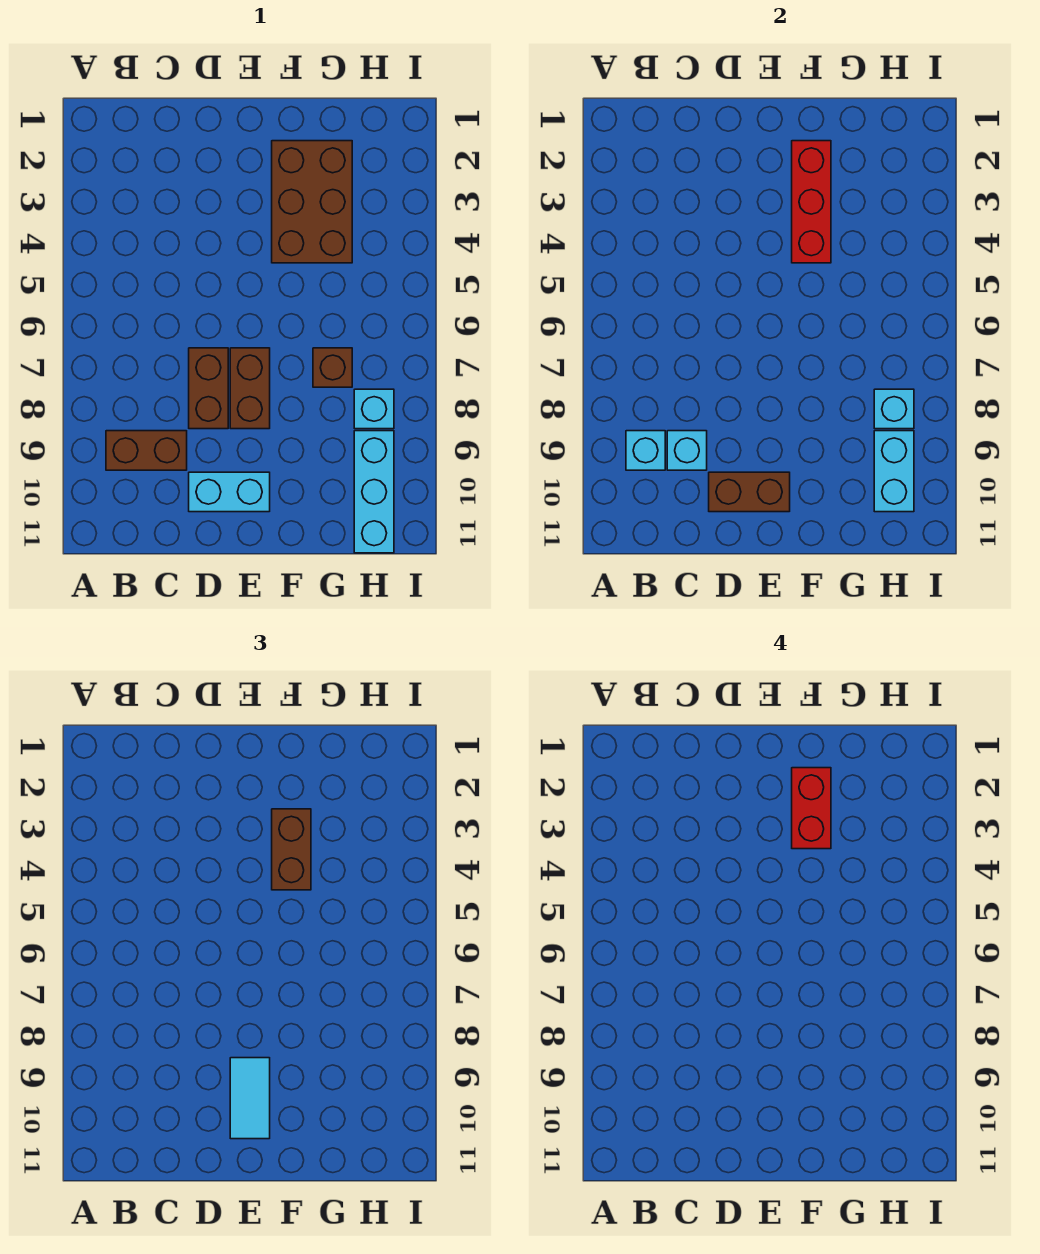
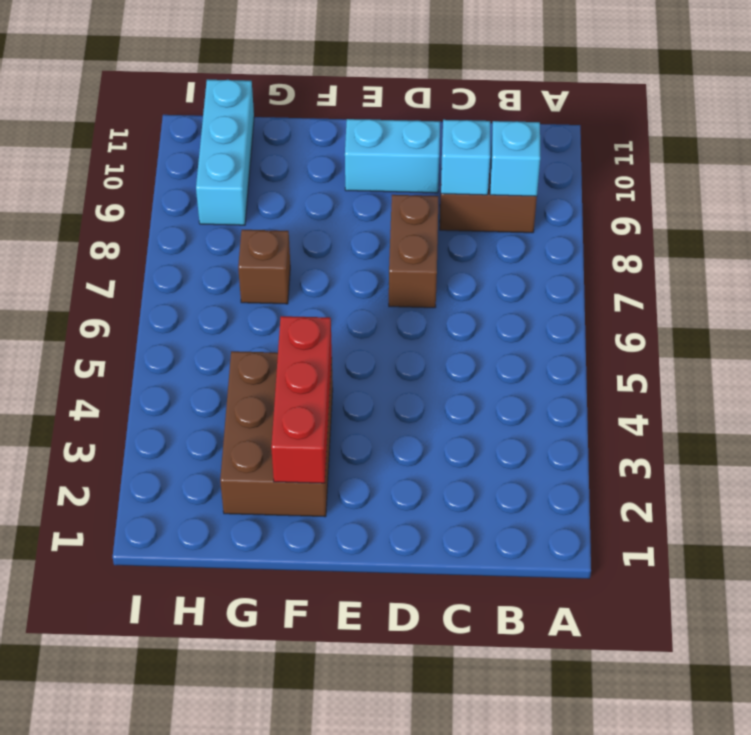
none -> brown brick E7:E8 level 1
none -> cyan brick H8 level 1
none -> brown brick D10:E10 level 2

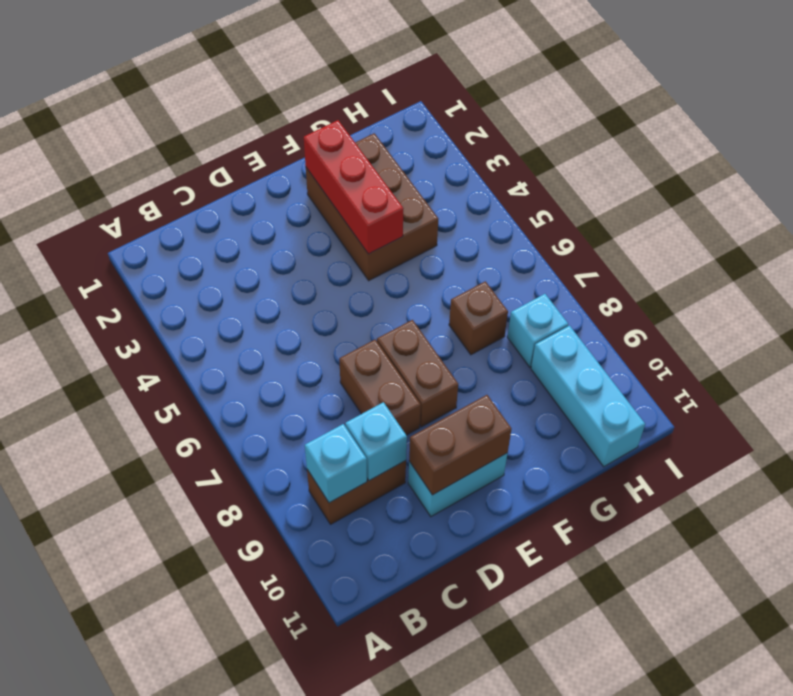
none -> cyan brick H8 level 2
none -> cyan brick H9:H10 level 2
none -> cyan tile E9:E10 level 3

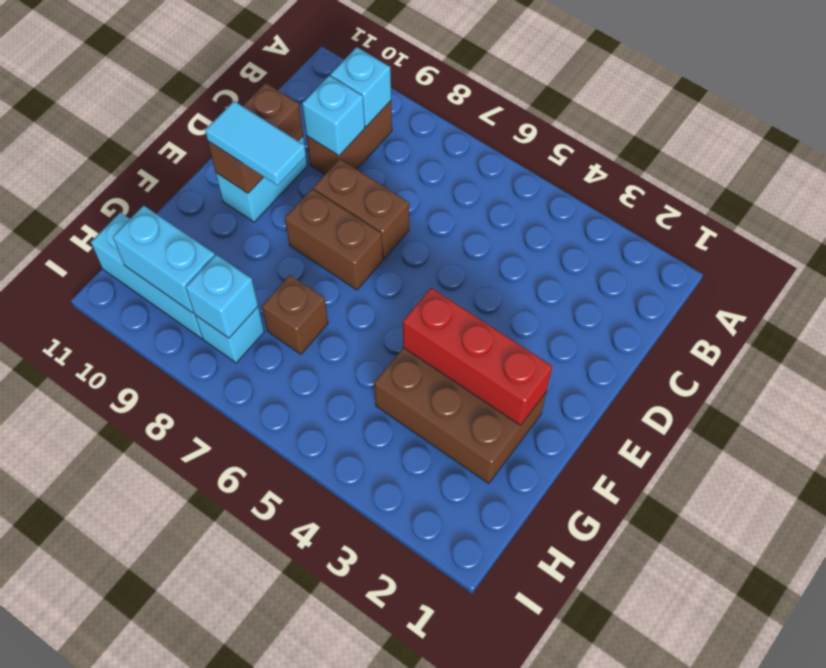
none -> brown brick F3:F4 level 3
none -> red brick F2:F3 level 4

